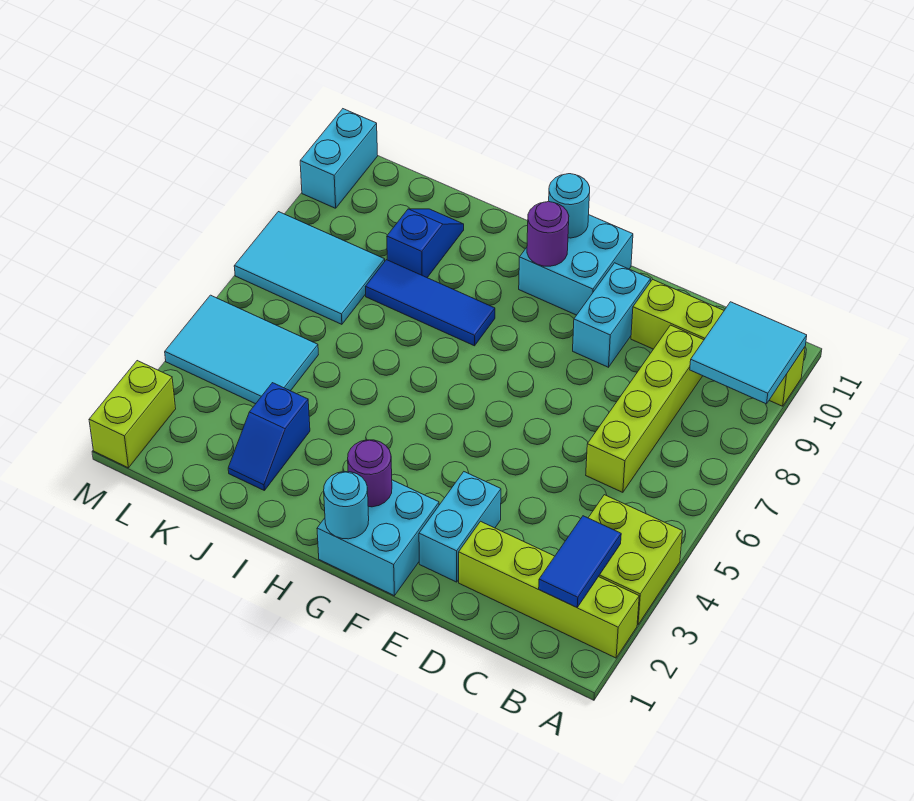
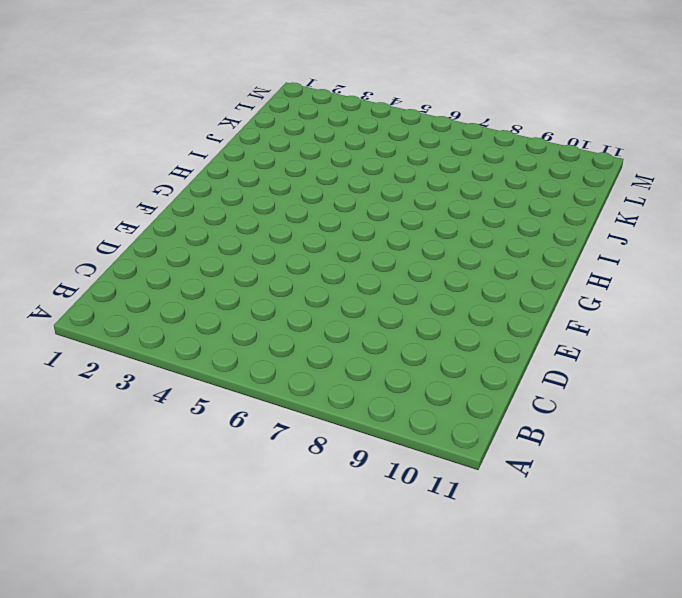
none -> lime brick A2:D2 level 1
none -> lime brick A3:B4 level 1
none -> lime brick A10:D10 level 1

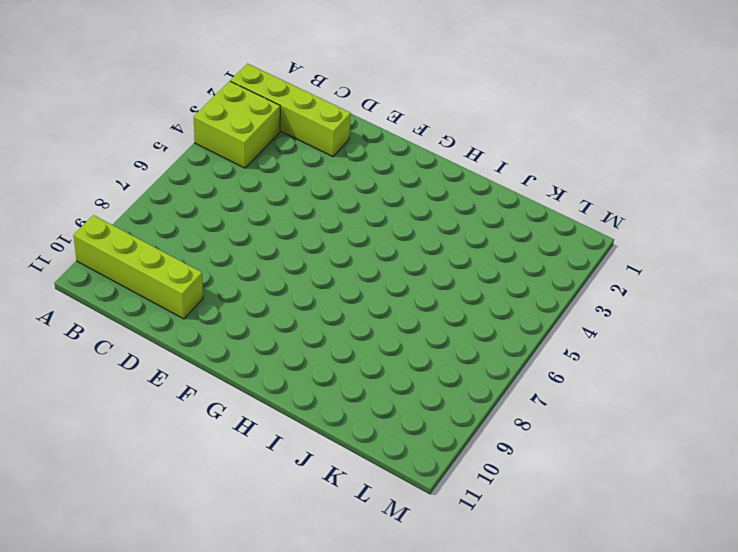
none -> lime brick C6:C9 level 1
none -> cyan brick E2:E3 level 1
none -> cyan brick E9:E10 level 1

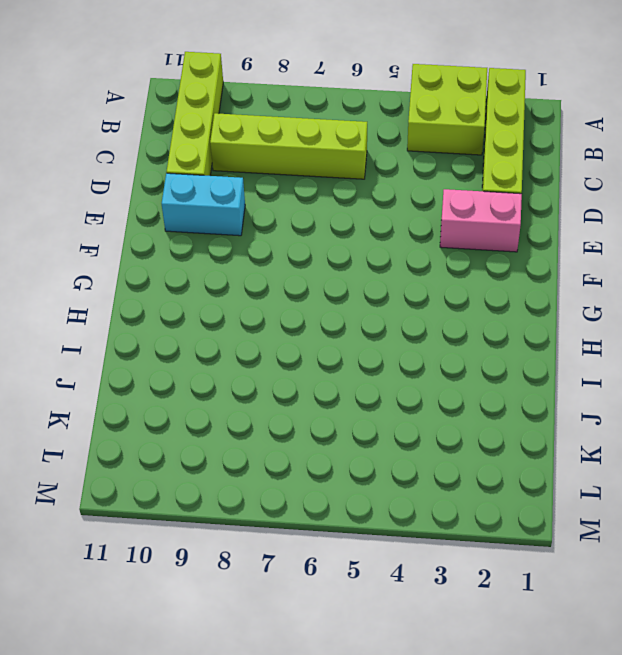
pink brick E2:E3 level 1 -> cyan brick E2:E3 level 1
none -> cyan brick F1:G2 level 1
none -> cyan brick F10:G11 level 1
none -> blue tile H8:J8 level 1

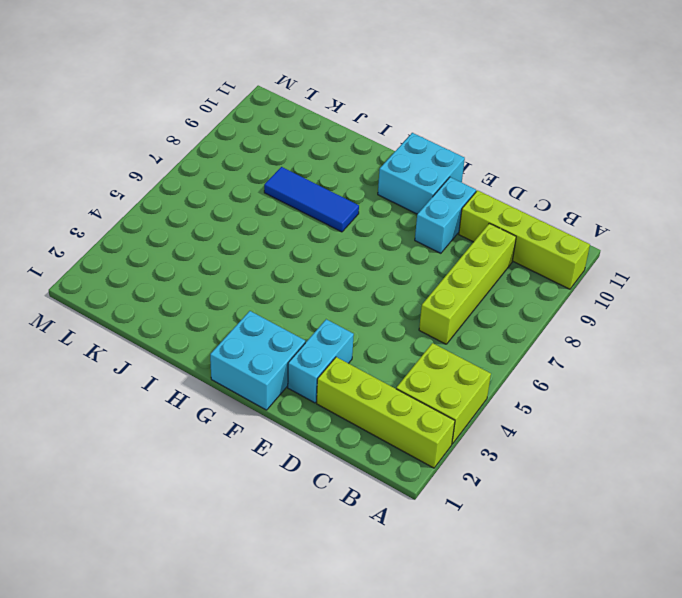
none -> blue slope J2:J3 level 1 top 3
none -> blue slope J9:J10 level 1 top 9
none -> cyan tile K4:M5 level 1

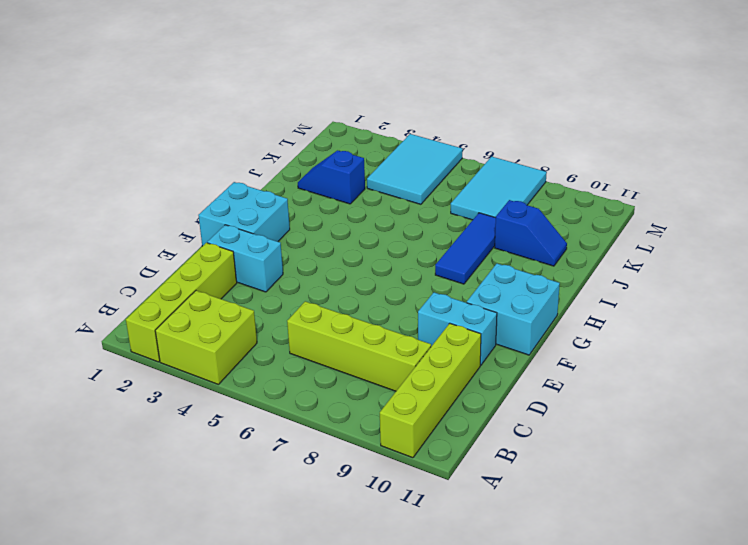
none -> lime brick M1:M2 level 1
none -> cyan brick M10:M11 level 1
none -> cyan tile A9:B10 level 2

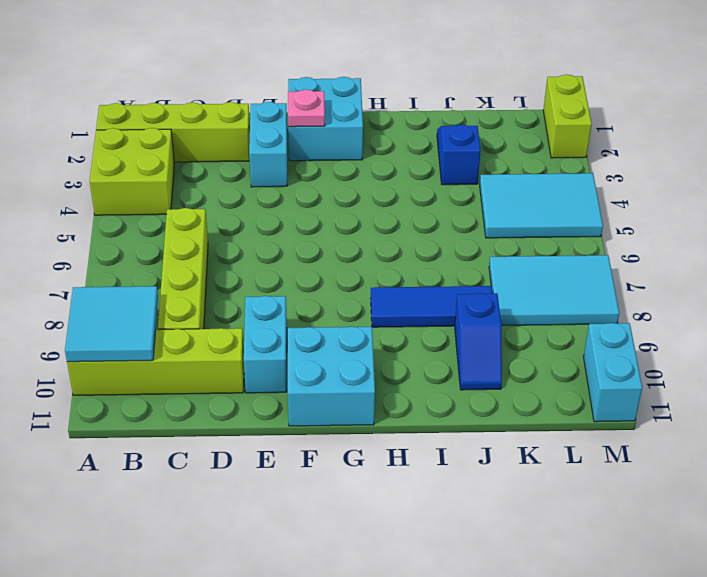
pink plate F2 level 2 -> none
none -> blue tile B2:B3 level 2
none -> cyan round brick G1 level 2
none -> purple round brick G2 level 2

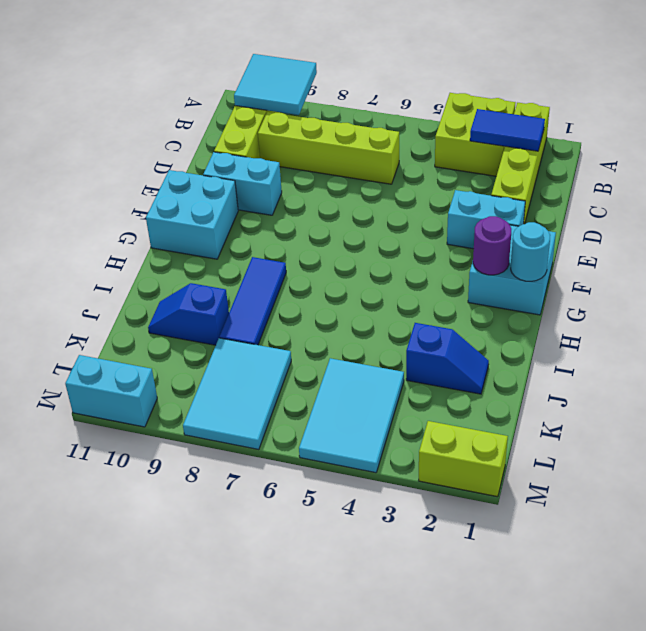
none -> purple round brick G10 level 2
none -> cyan round brick G11 level 2

